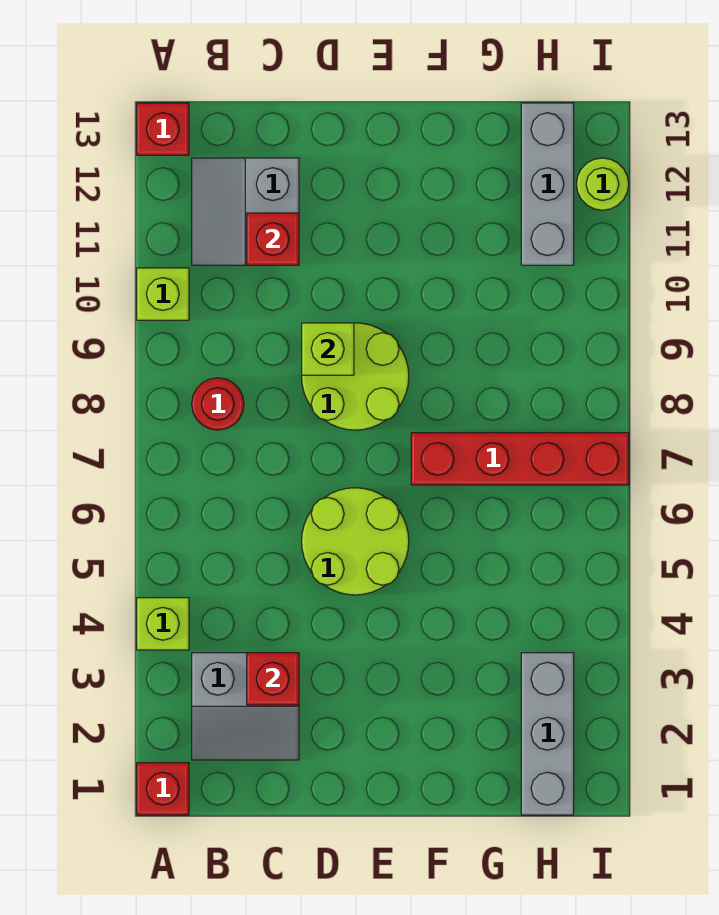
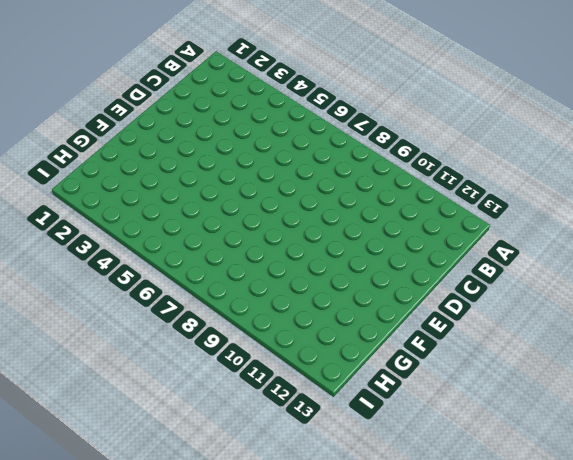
none -> red brick A1 level 1
none -> lime brick A4 level 1
none -> lime brick A10 level 1

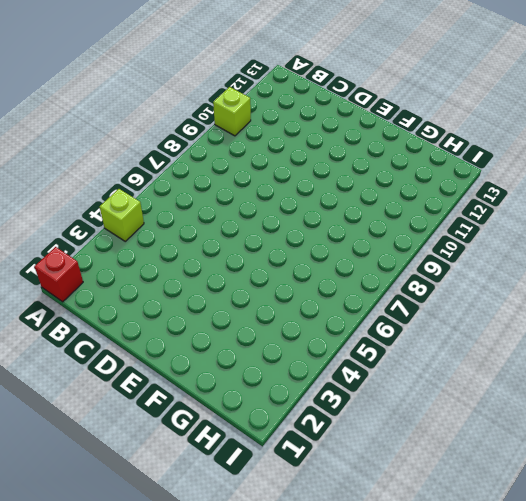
none -> red brick A13 level 1
none -> grey slope B2:C3 level 1 top 3
none -> red round brick B8 level 1

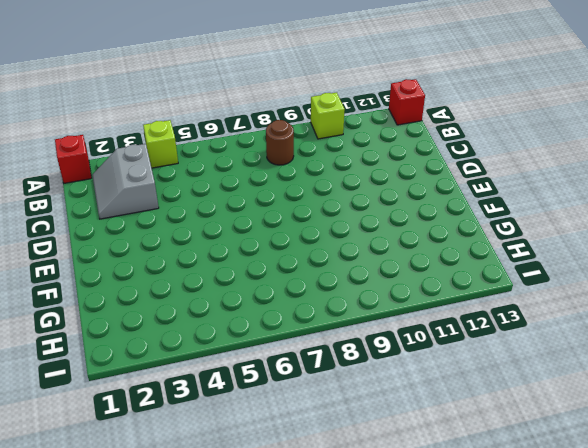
brown round brick B8 level 1 -> red round brick B8 level 1
none -> grey slope B11:C12 level 1 top C
none -> lime round brick D5:E6 level 1
none -> lime round brick D8:E9 level 1

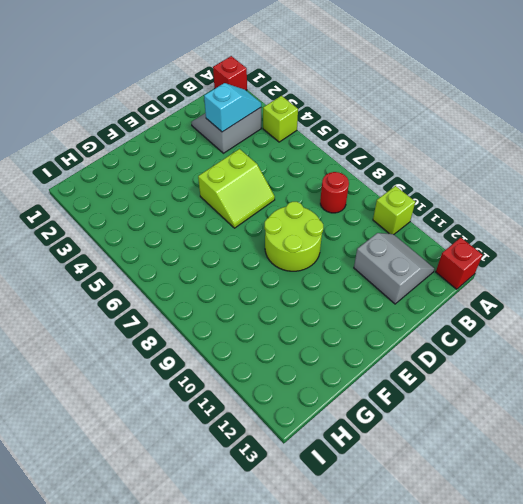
cyan slope B3:C3 level 2 top C -> red brick C3 level 2
lime slope D5:E6 level 1 top 5 -> lime round brick D5:E6 level 1
none -> red brick F7:I7 level 1
none -> grey brick H1:H3 level 1
none -> grey brick H11:H13 level 1

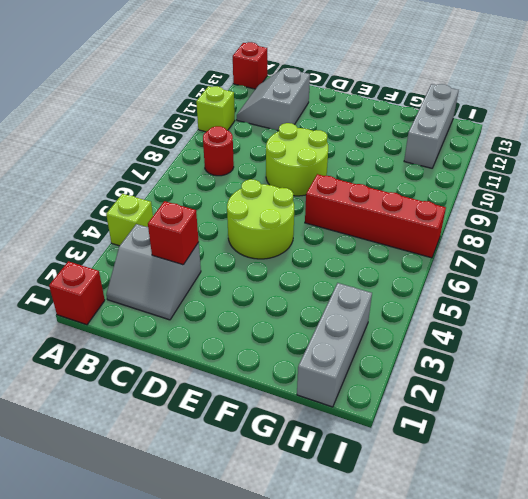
none -> lime round brick I12 level 1
none -> red brick C11 level 2
none -> lime brick D9 level 2

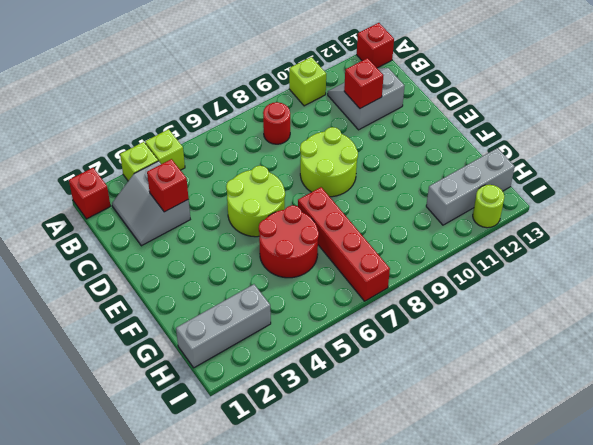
lime brick A3 level 1 -> lime brick D9 level 2
red round brick F5:G6 level 1 -> none

